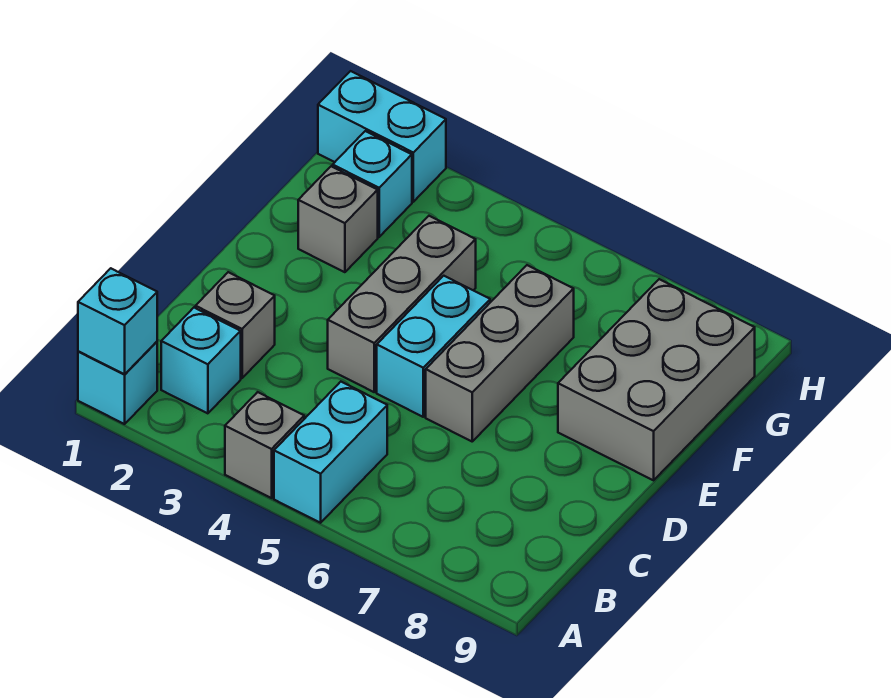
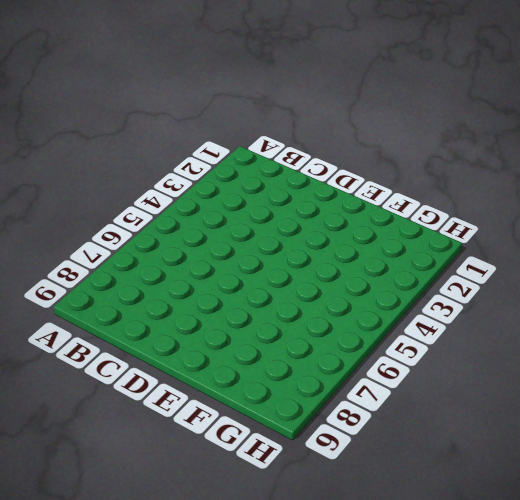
none -> cyan brick A1 level 1
none -> grey brick A4 level 1
none -> cyan brick A5:B5 level 1

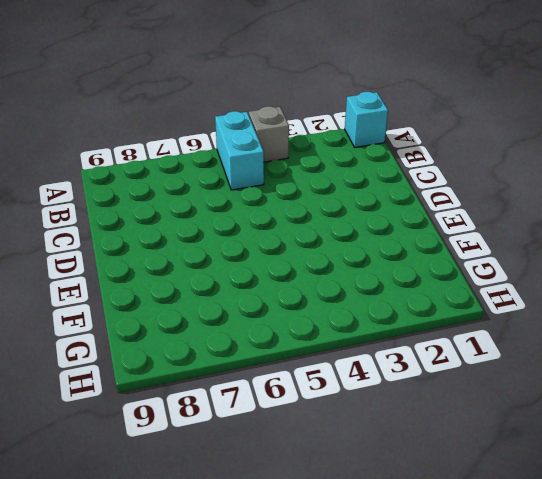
none -> cyan brick B2 level 1
none -> grey brick C2 level 1
none -> grey brick D4:F4 level 1

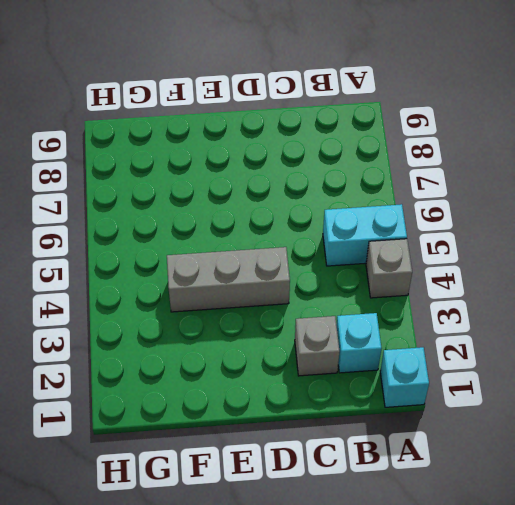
none -> cyan brick D5:E5 level 1
none -> grey brick D6:F6 level 1
none -> grey brick E8:G9 level 1

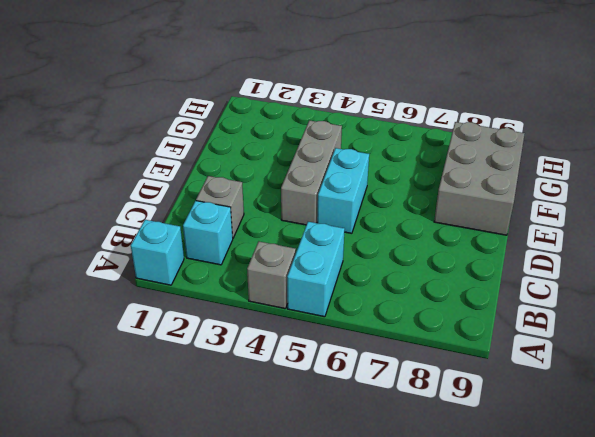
none -> grey brick D6:F6 level 1
none -> grey brick F2 level 1
none -> cyan brick G2 level 1

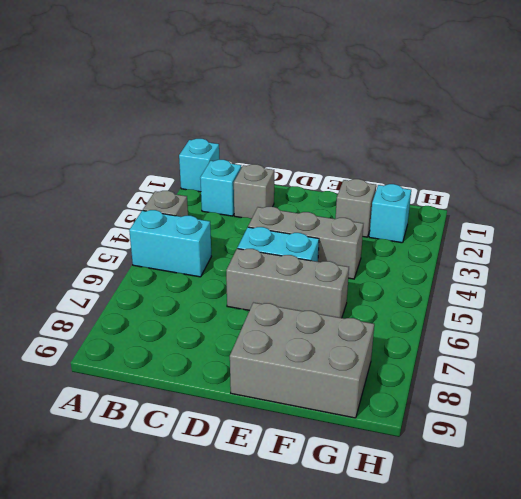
none -> cyan brick H1:H2 level 1
none -> cyan brick A1 level 2

